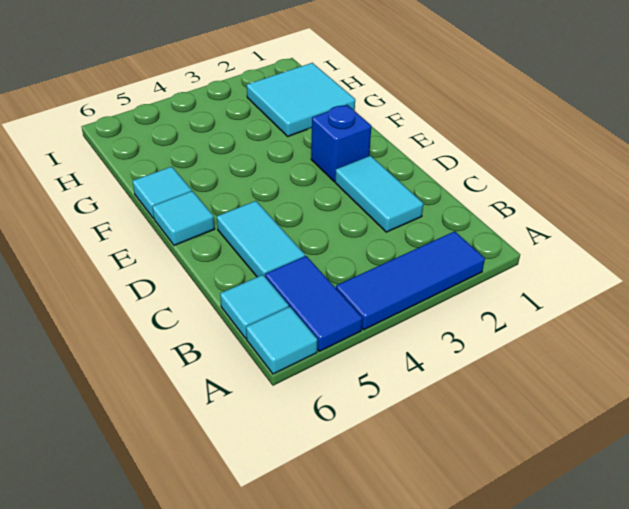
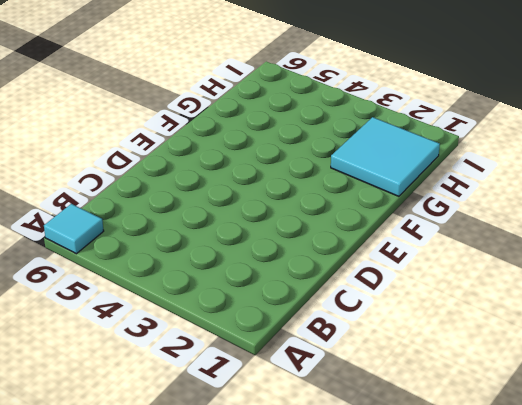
none -> blue tile A2:A4 level 1
none -> blue tile A5:B5 level 1

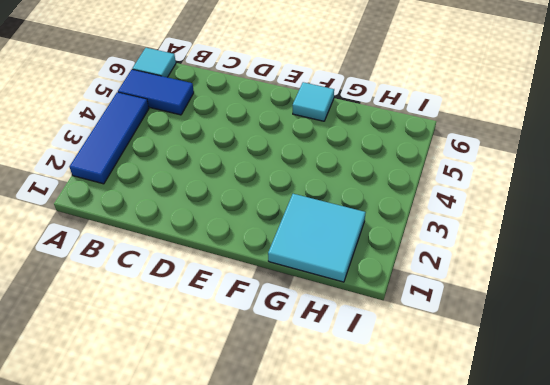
none -> cyan tile B6 level 1
none -> cyan tile C2:D2 level 1

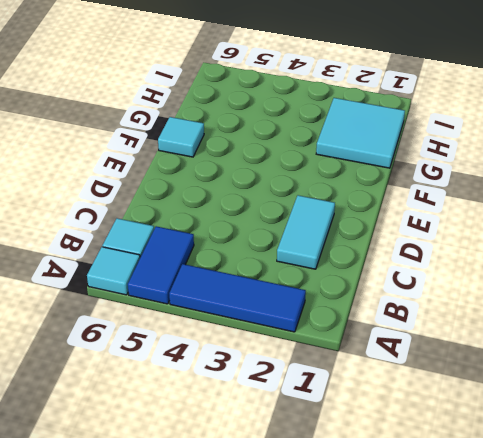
none -> cyan tile C5:D5 level 1
none -> blue brick E2 level 1

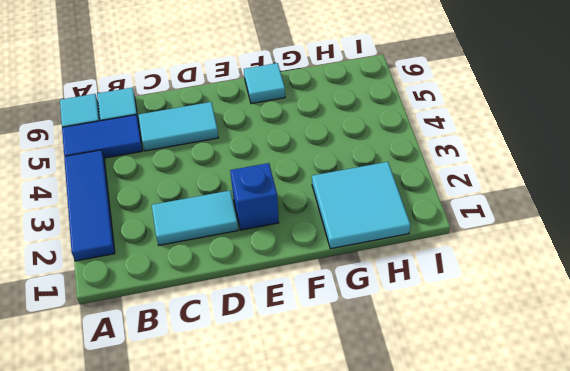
none -> cyan tile E6 level 1

